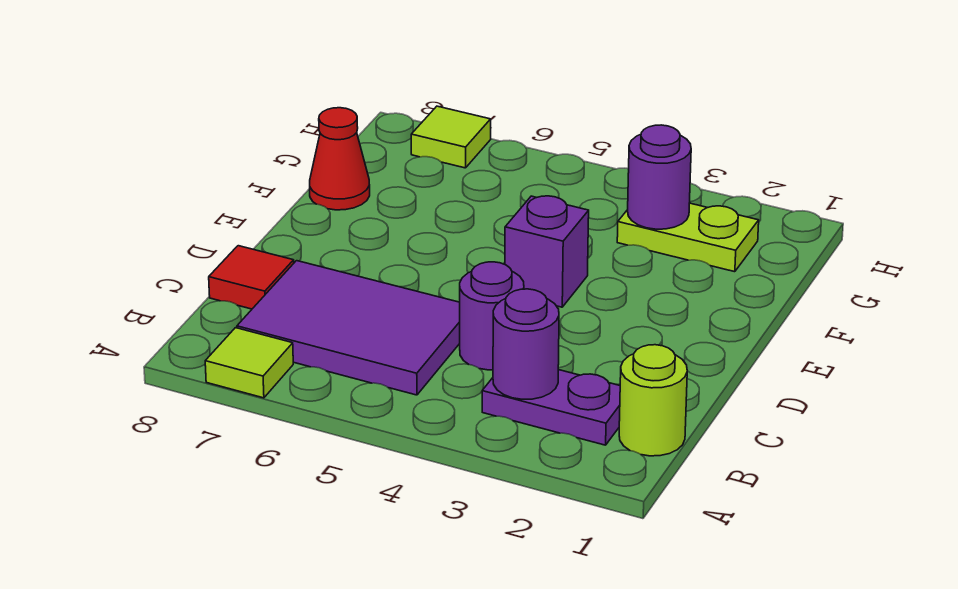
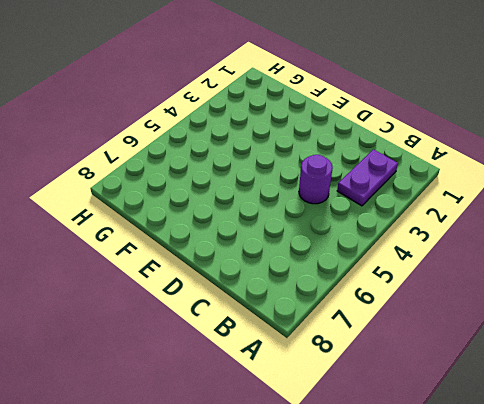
none -> lime tile A7 level 1
none -> lime round brick B1 level 1
none -> purple tile B5:C7 level 1

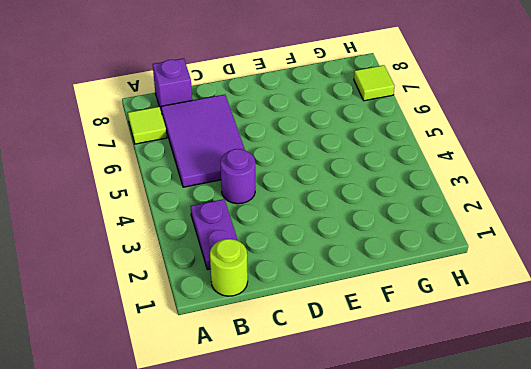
purple brick B8 level 1 -> purple brick E4 level 1
none -> red tile C8 level 1
none -> red cone F8 level 1
none -> lime plate G2:G3 level 1

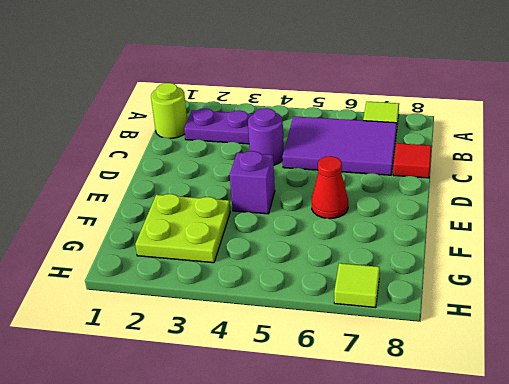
red cone E6 level 1 -> red cone F8 level 1
lime plate F2:G3 level 1 -> lime plate G2:G3 level 1
none -> purple round brick B3 level 2
none -> purple round brick G3 level 2

